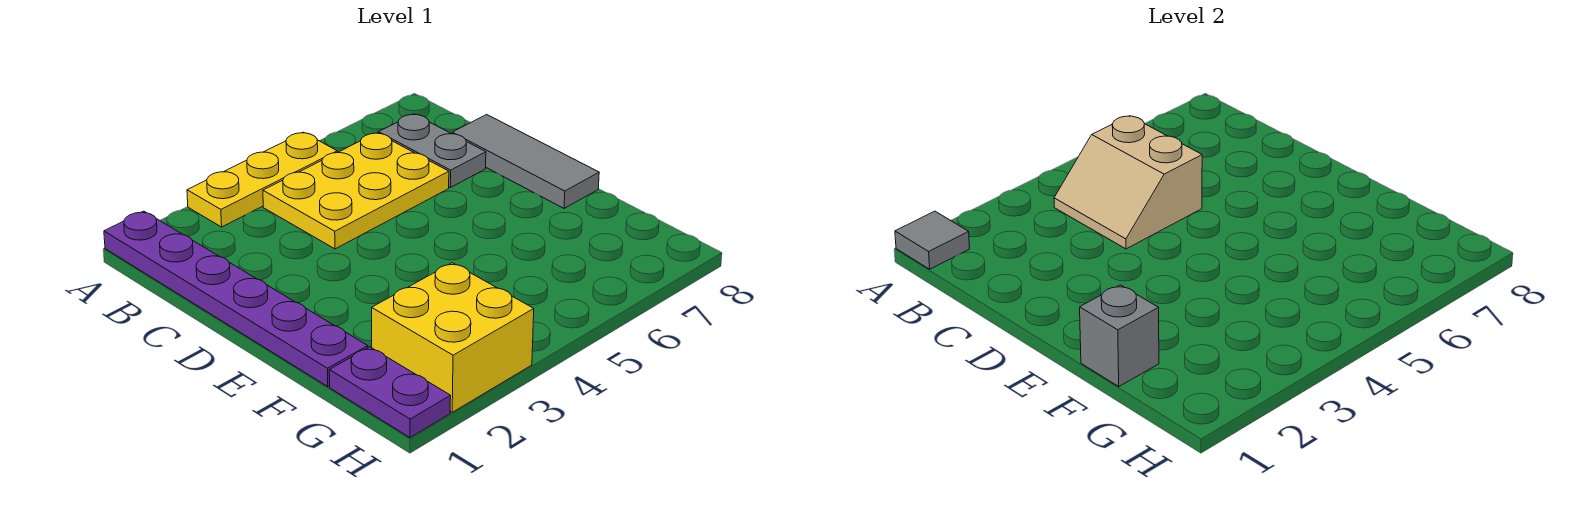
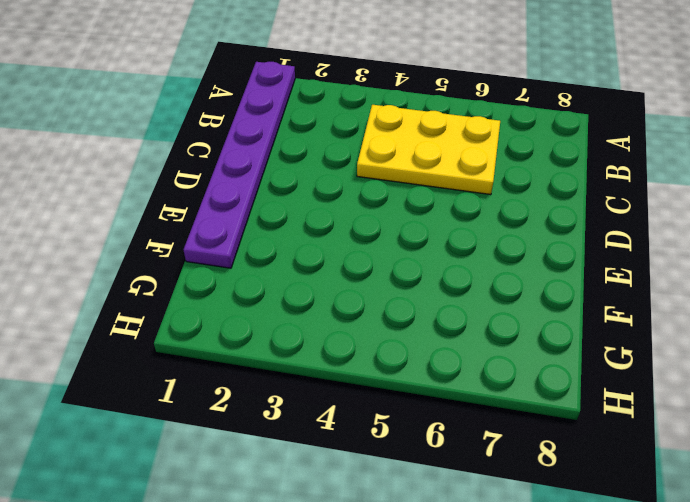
none -> yellow plate A3:A5 level 1
none -> grey plate B7:C7 level 1

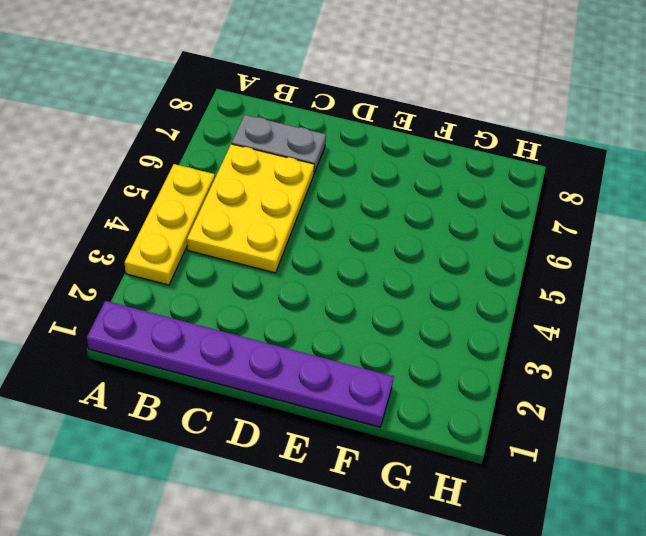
none -> grey tile C8:E8 level 1
none -> purple plate G1:H1 level 1

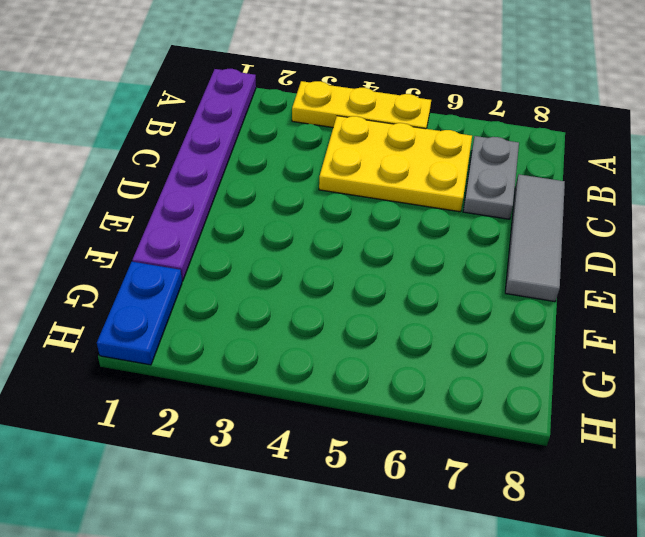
blue plate G1:H1 level 1 -> purple plate G1:H1 level 1
none -> yellow brick G2:H3 level 1
none -> grey tile A1 level 2

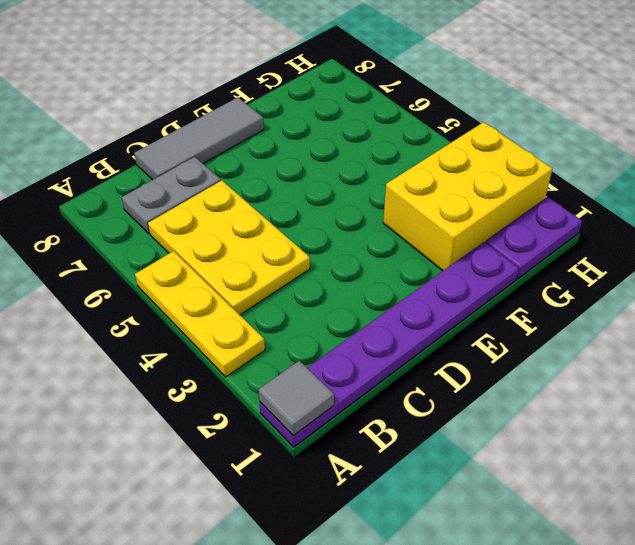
yellow brick F2:H3 level 1 -> yellow brick G2:H3 level 1
none -> tan slope B4:C5 level 2 top 5
none -> grey brick F1 level 2

